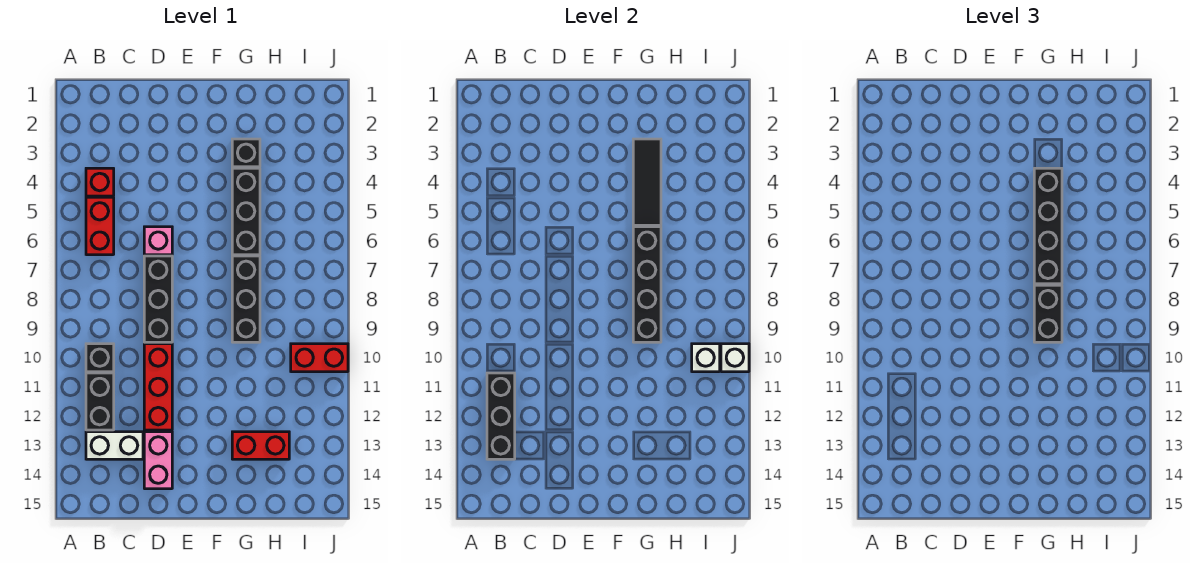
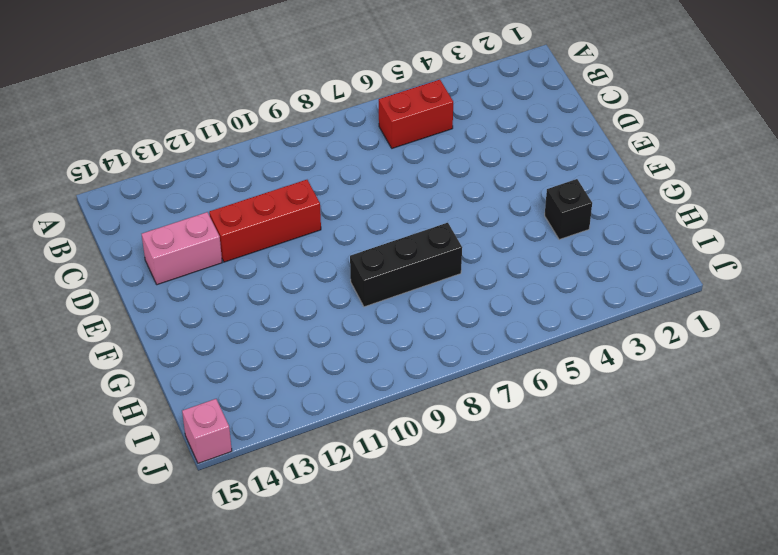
pink brick J15 level 1 -> pink brick D6 level 1
none -> red brick B4 level 1
none -> black brick B10 level 1
none -> black brick B11:B12 level 1

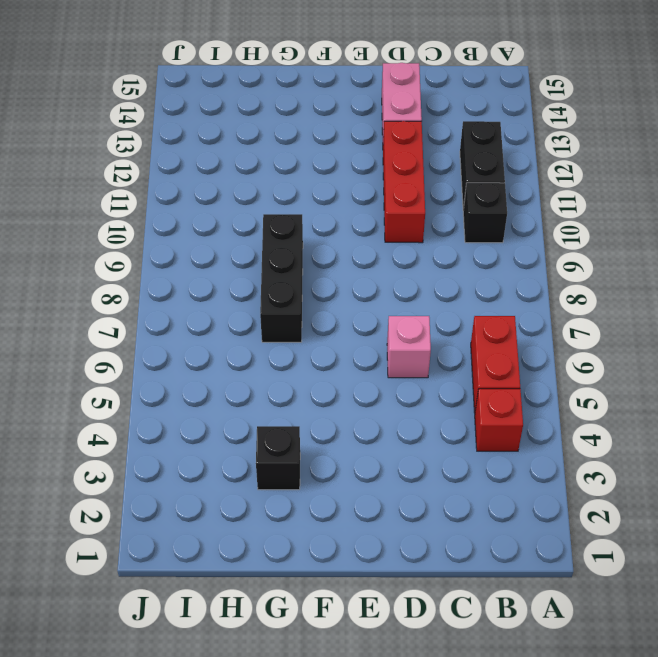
none -> white brick B13:C13 level 1
none -> black brick D7:D9 level 1
none -> black brick G4:G6 level 1

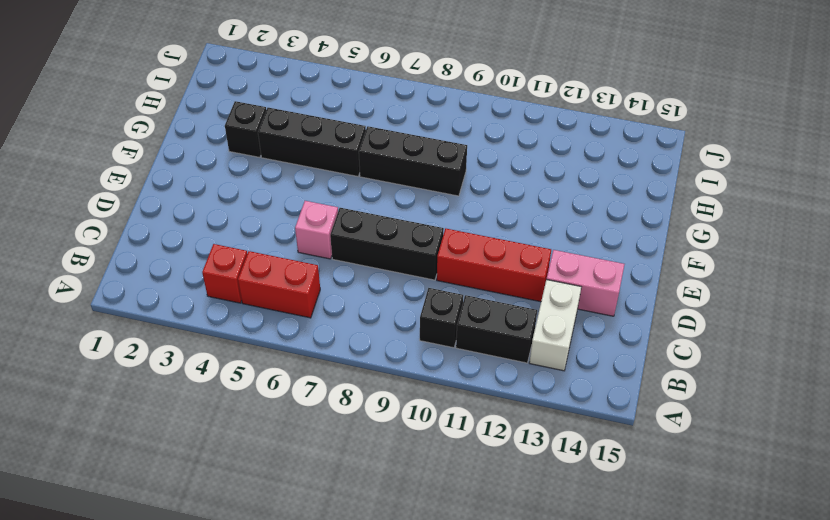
none -> red brick G13:H13 level 1
none -> red brick I10:J10 level 1
none -> black brick B11:B13 level 2

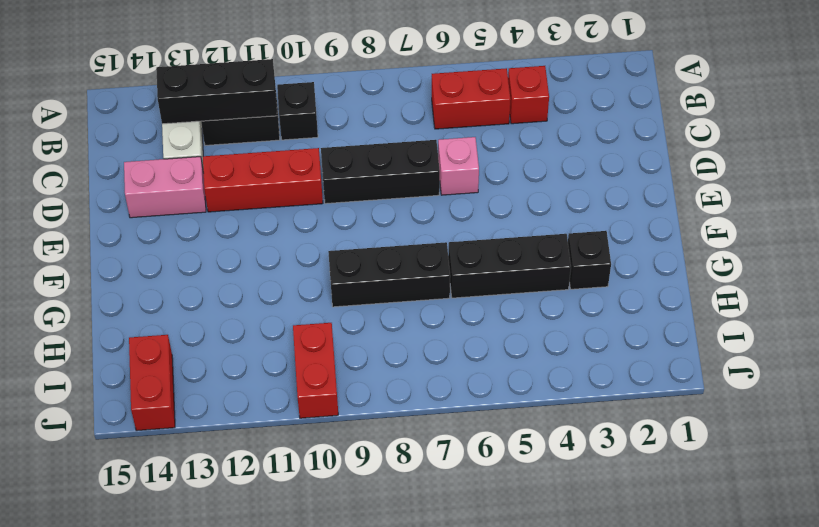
red brick I14:J14 level 1 -> red brick G13:H13 level 1
none -> black tile G3:G5 level 2
none -> black brick G6:G9 level 2
none -> white brick I10 level 2

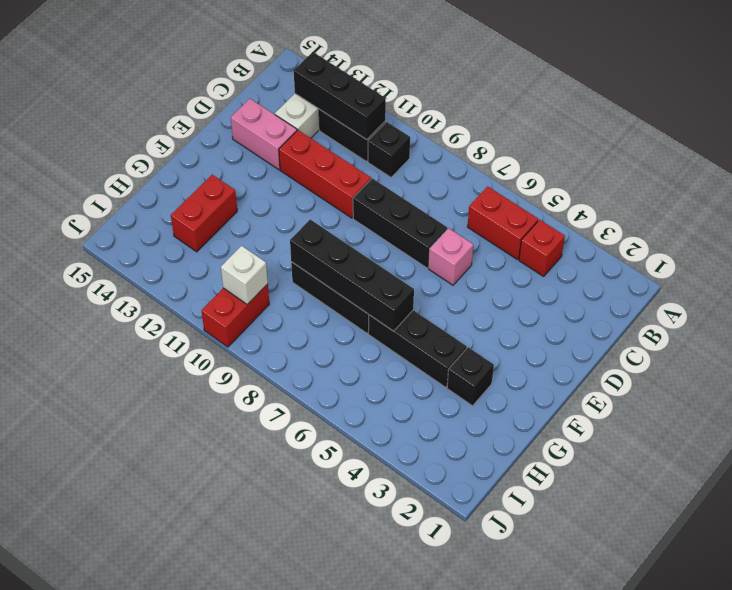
none -> black tile G3:G5 level 2
none -> white brick J10 level 2
none -> black brick G4:G7 level 3

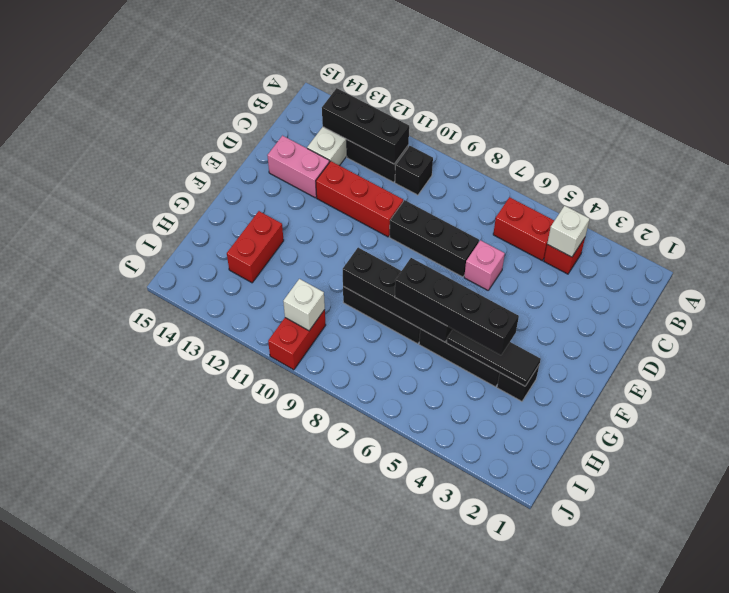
white brick B4 level 2 -> white brick J10 level 2
none -> black brick G8:G9 level 3

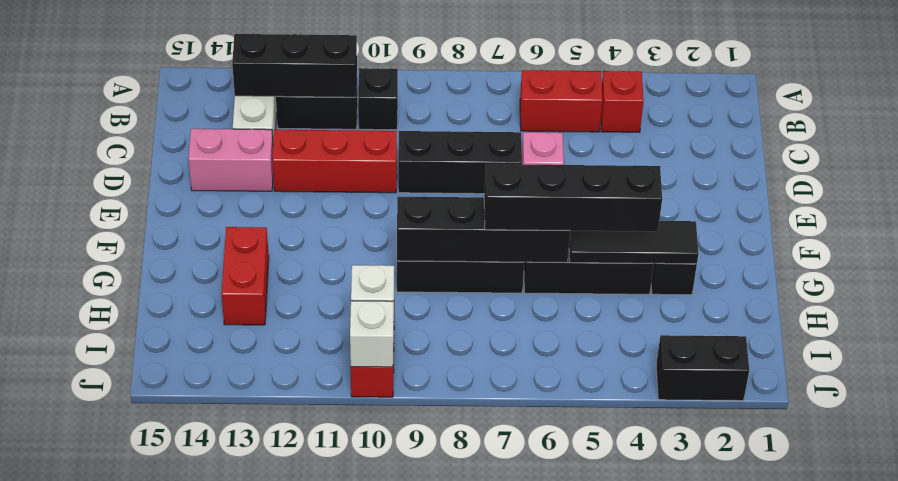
black brick J2:J3 level 1 -> black brick G8:G9 level 3

